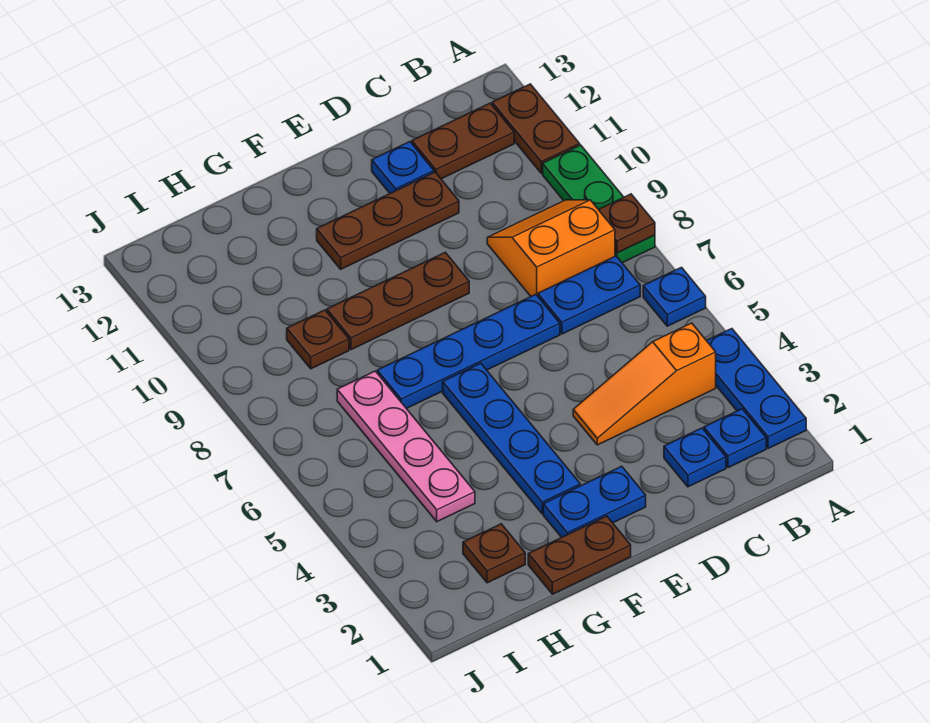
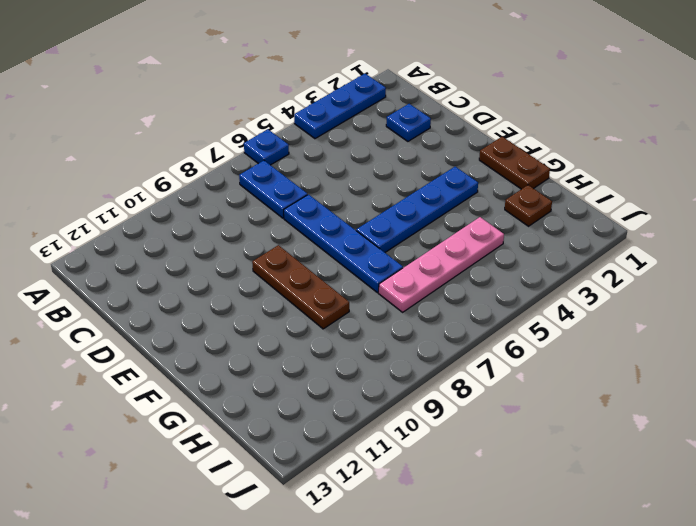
none -> green plate A8:A10 level 1
none -> brown plate A11:A12 level 1
none -> blue plate B2 level 1

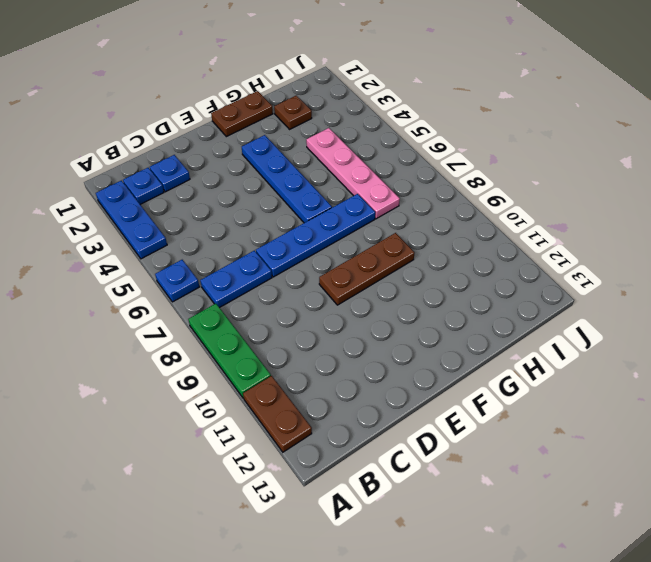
none -> orange slope B4:D4 level 1 top B
none -> orange slope B8:C9 level 1 top 8
none -> brown plate B12:C12 level 1

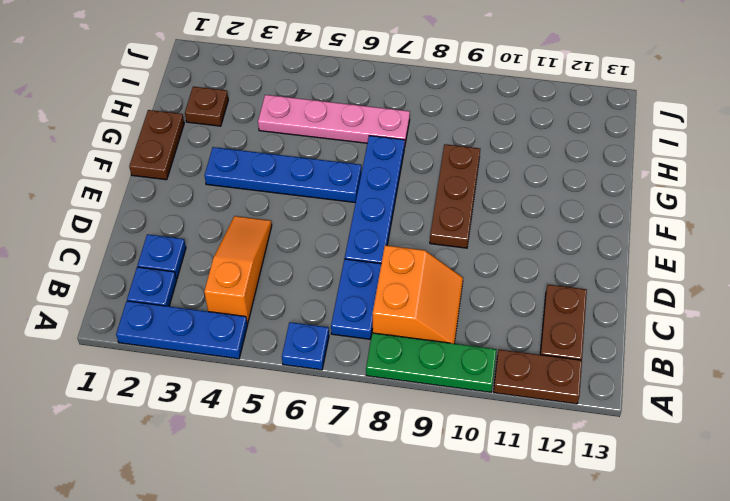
none -> brown plate D11:F11 level 1
none -> blue plate D12 level 1
none -> blue plate E2:F2 level 1

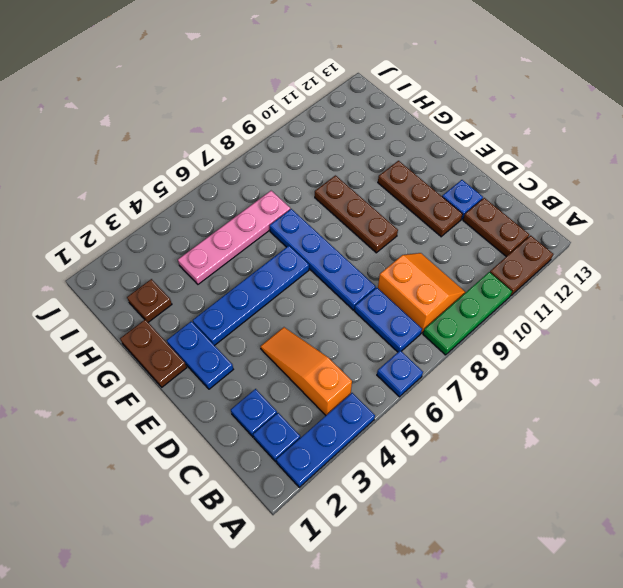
none -> brown plate H9 level 1
none -> brown plate A8 level 2

